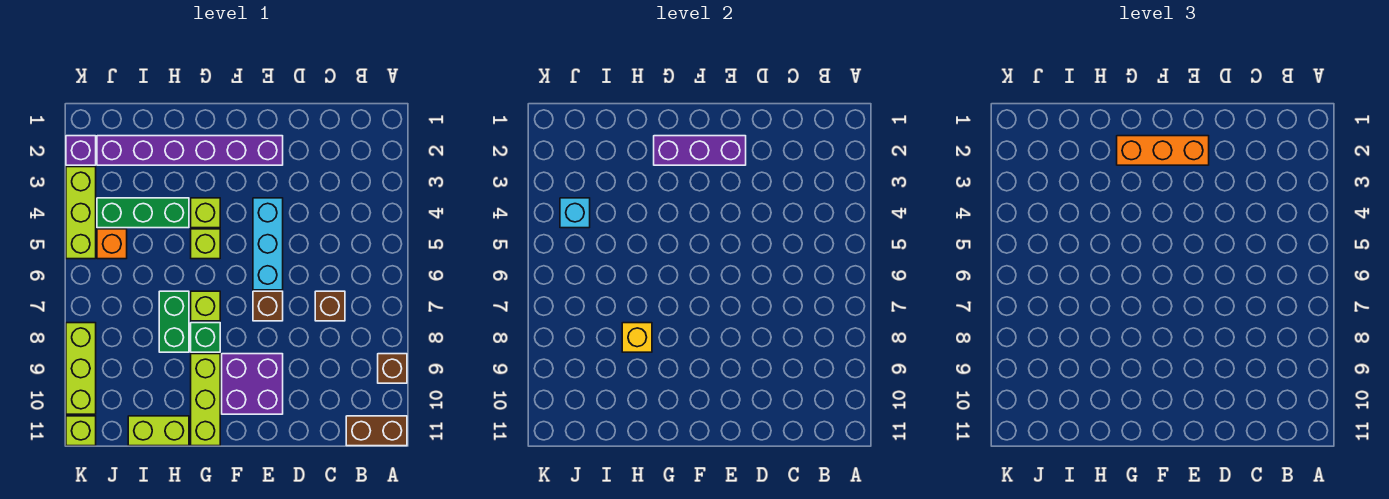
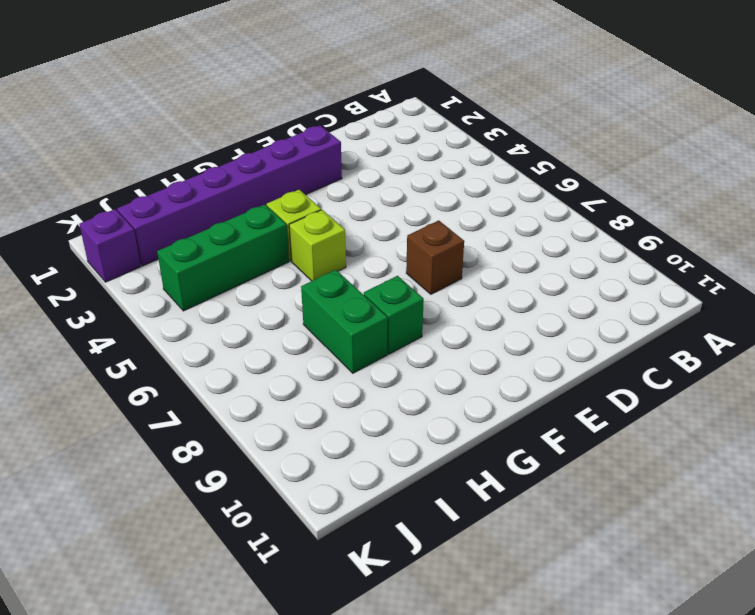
none -> brown brick A9 level 1
none -> brown brick A11:B11 level 1
none -> brown brick C7 level 1

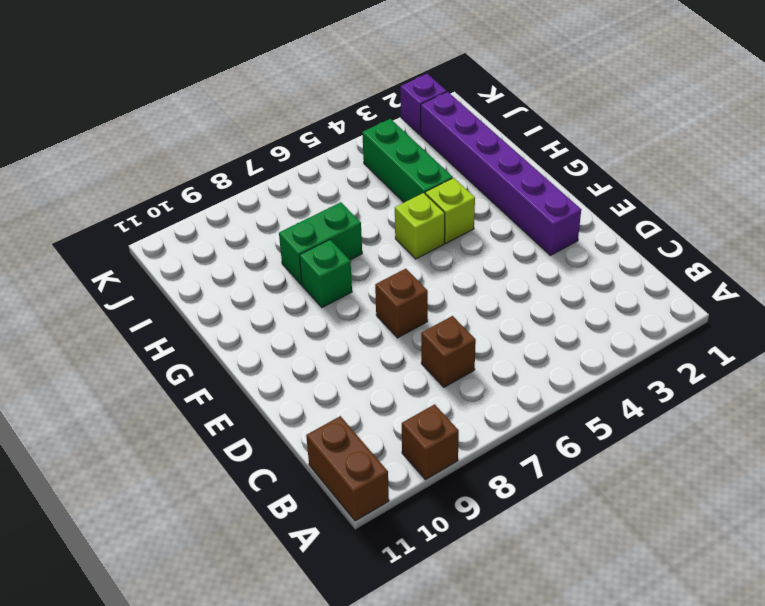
none -> cyan brick E4:E6 level 1
none -> purple brick E9:F10 level 1
none -> lime brick G7 level 1

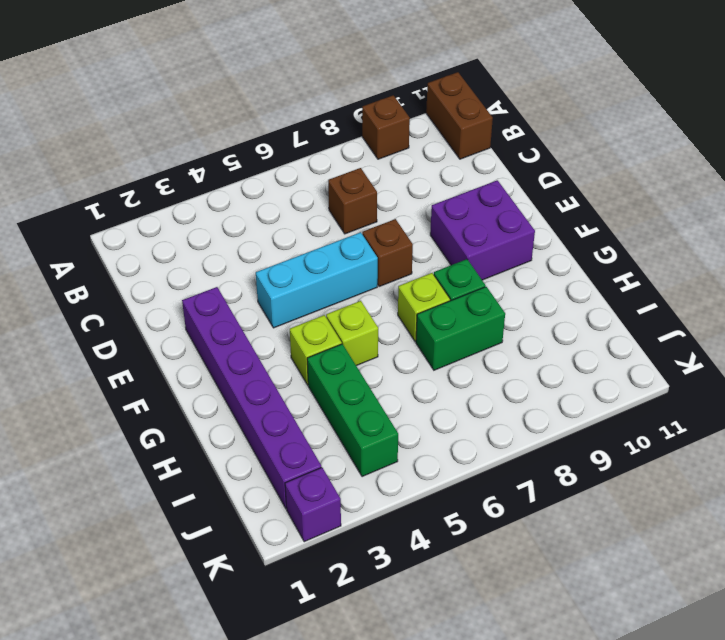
none -> lime brick G9:G11 level 1
none -> lime brick H11:I11 level 1
none -> orange brick J5 level 1

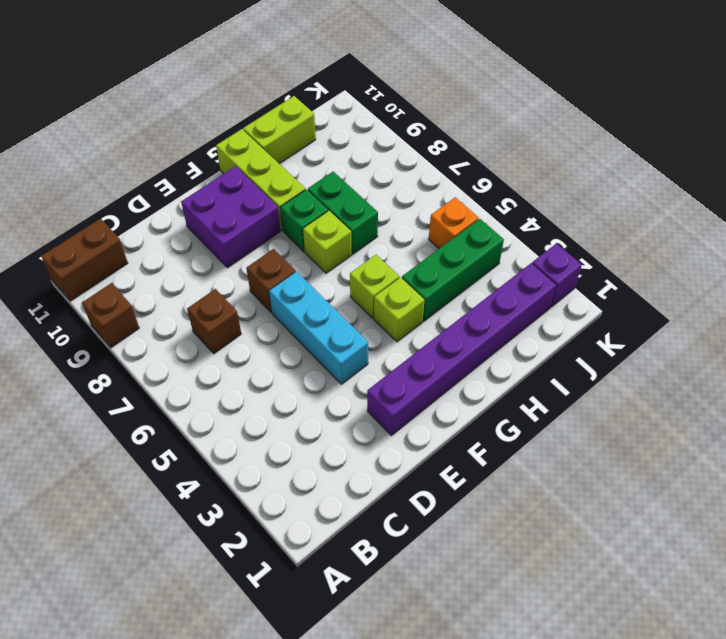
none -> lime brick K3:K5 level 1
none -> lime brick K8:K10 level 1
none -> lime brick K11 level 1

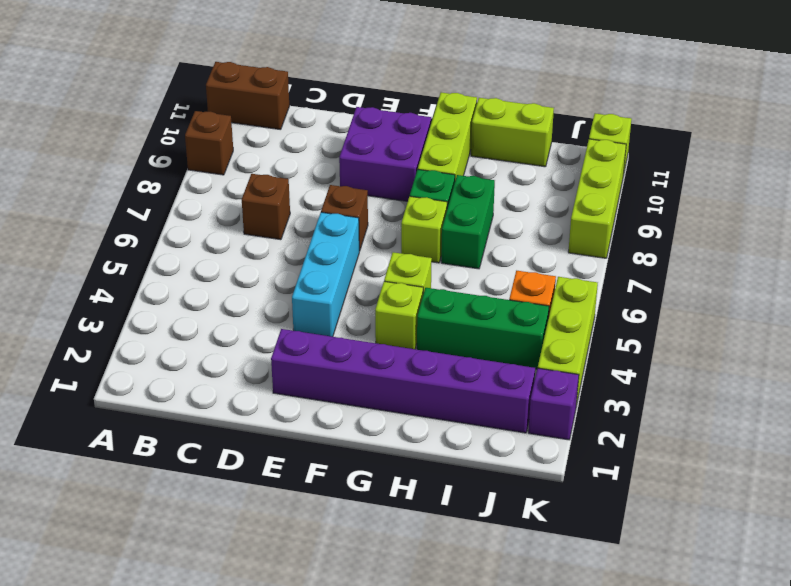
none -> purple brick E2:G2 level 2
none -> yellow brick H8 level 2
none -> cyan brick J4 level 2

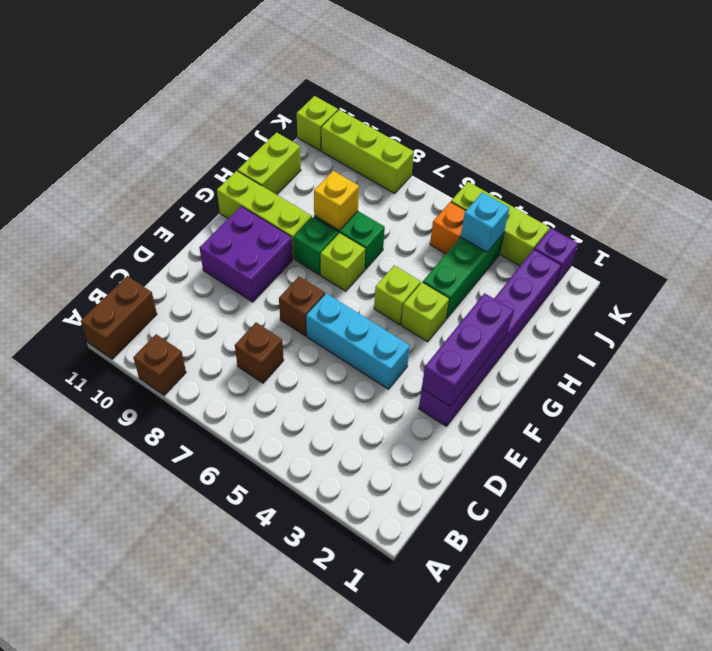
none -> orange brick E2:G2 level 3

